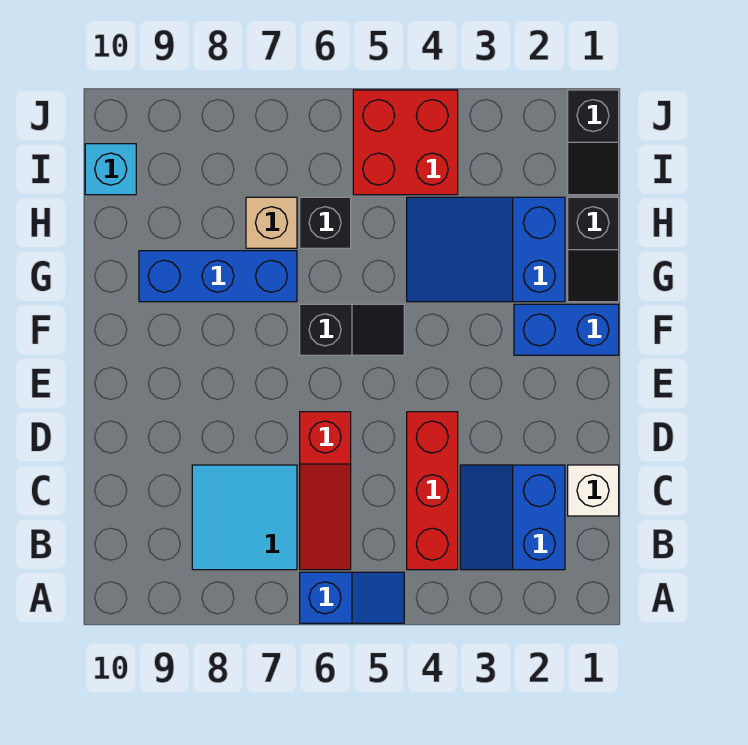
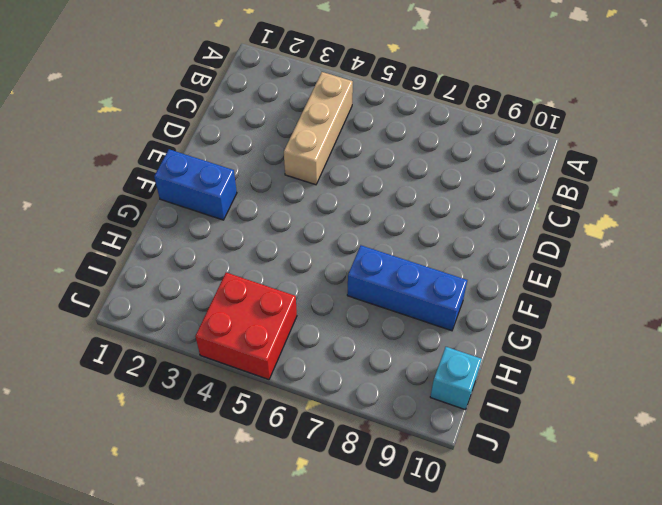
tan brick B4:D4 level 1 -> red brick B4:D4 level 1
none -> blue slope A5:A6 level 1 top 6
none -> blue slope B2:C3 level 1 top 2
none -> red slope B6:D6 level 1 top D

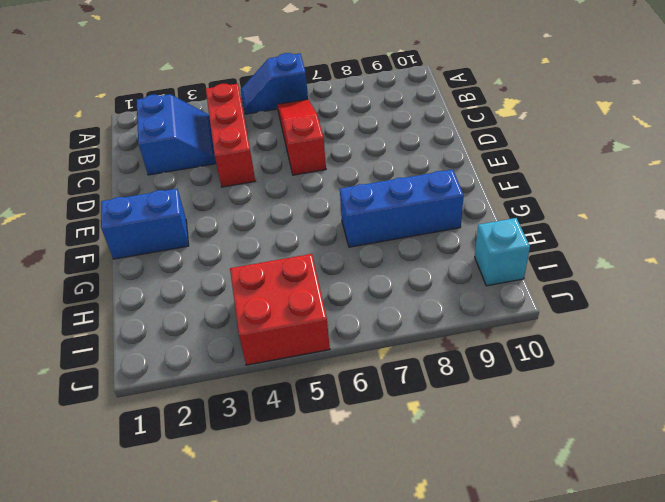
none -> cyan tile B7:C8 level 1
none -> white brick C1 level 1
none -> black slope F5:F6 level 1 top 6

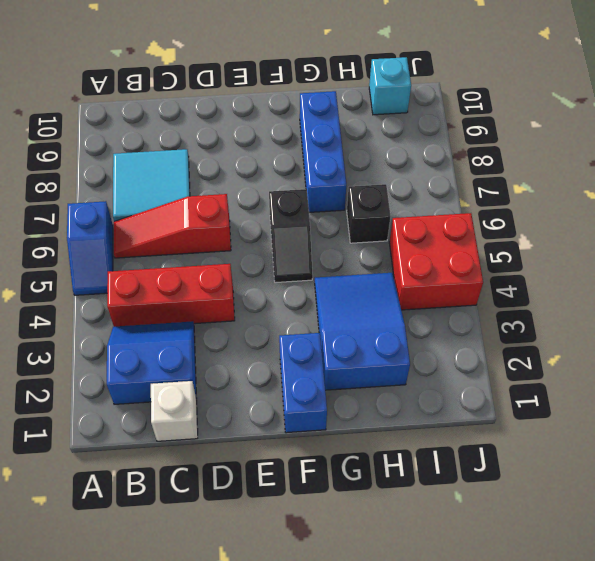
none -> black slope G1:H1 level 1 top H
none -> tan brick H7 level 1
none -> black slope I1:J1 level 1 top J

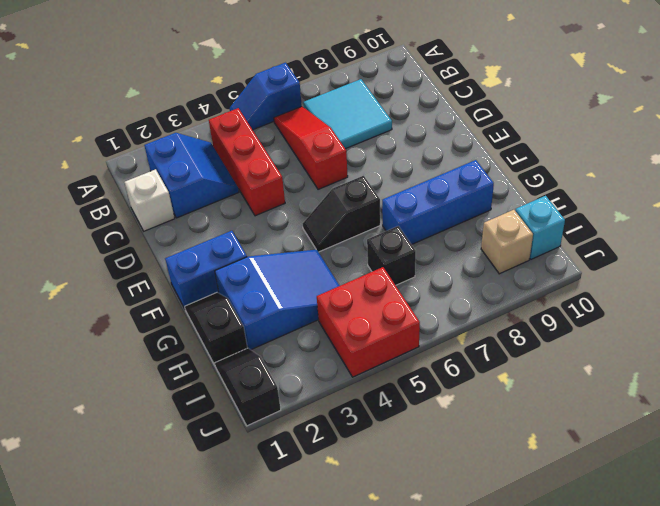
tan brick I9 level 1 -> tan brick H7 level 1

